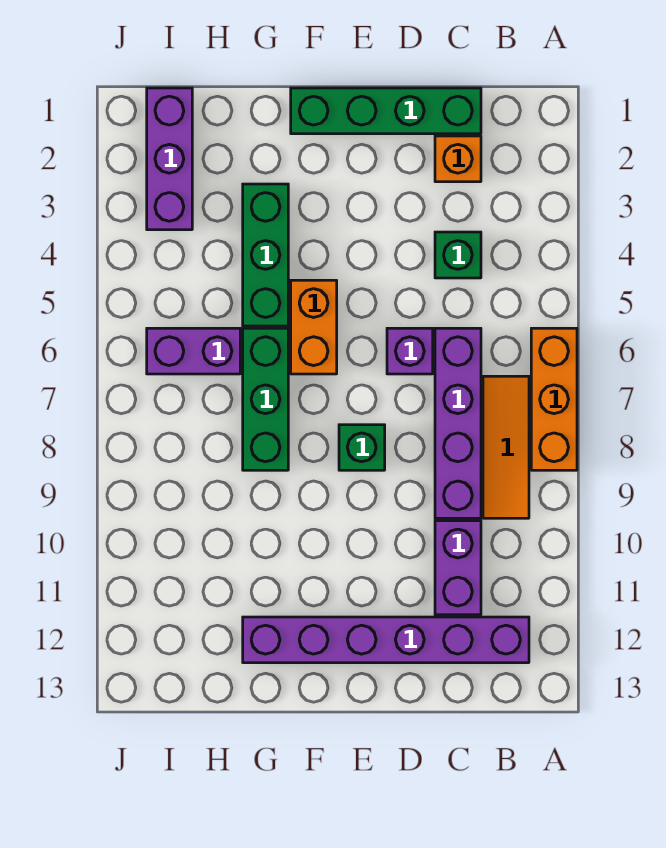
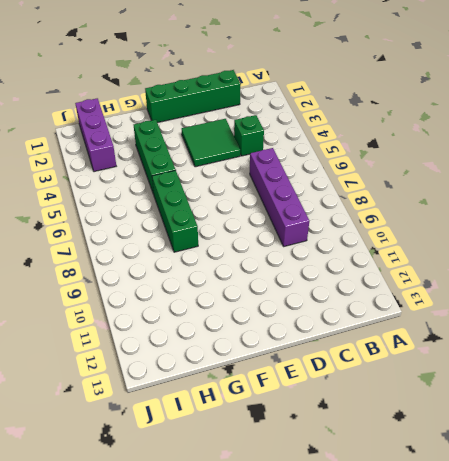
green tile D3:E4 level 1 -> none
none -> orange brick A6:A8 level 1
none -> orange tile B7:B9 level 1
none -> purple brick B12:G12 level 1

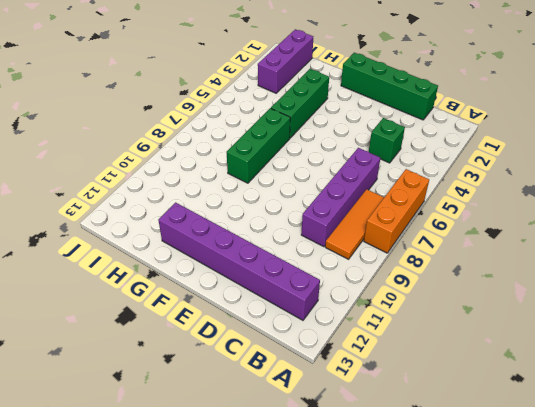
none -> orange brick C2 level 1
none -> purple brick C10:C11 level 1
none -> purple brick D6 level 1

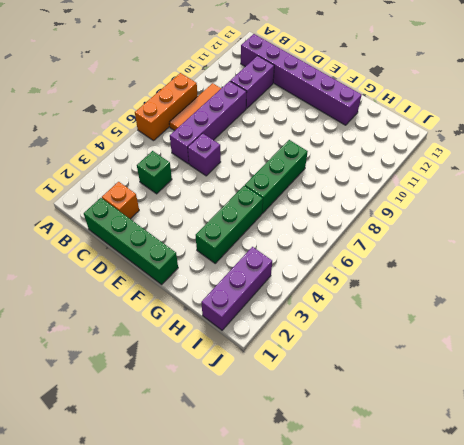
none -> green brick E8 level 1
none -> orange brick F5:F6 level 1
none -> purple brick H6:I6 level 1

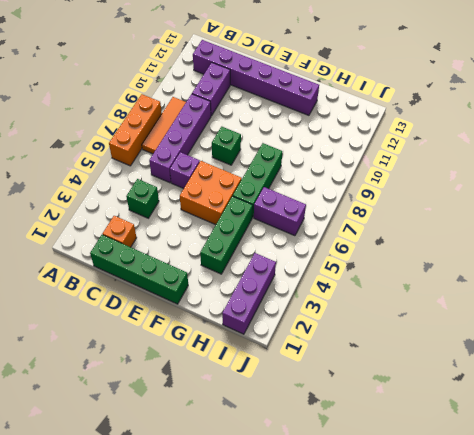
orange brick E5:F6 level 1 -> orange brick F5:F6 level 1

